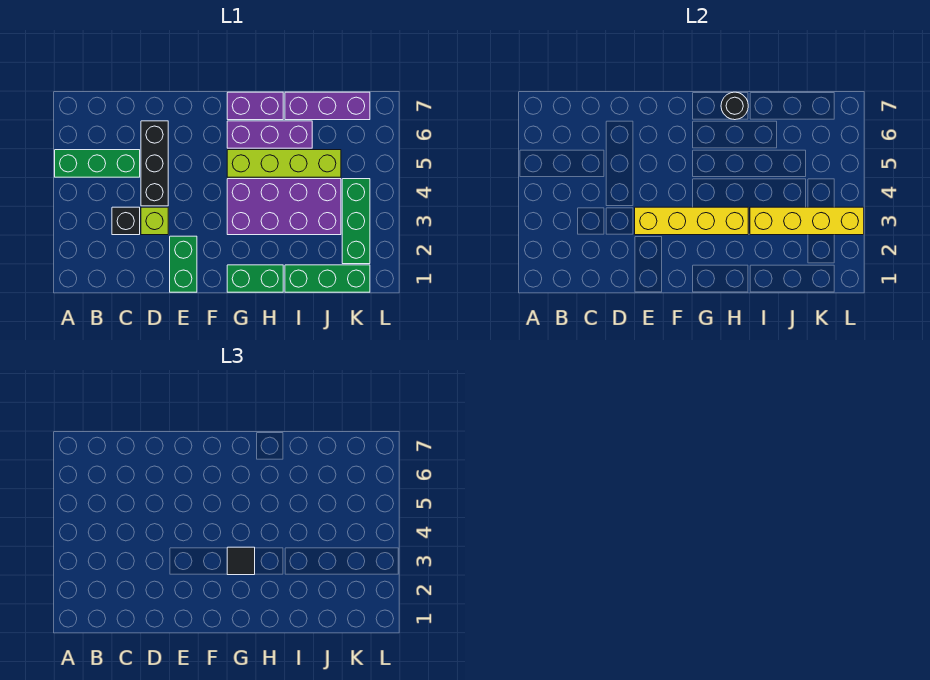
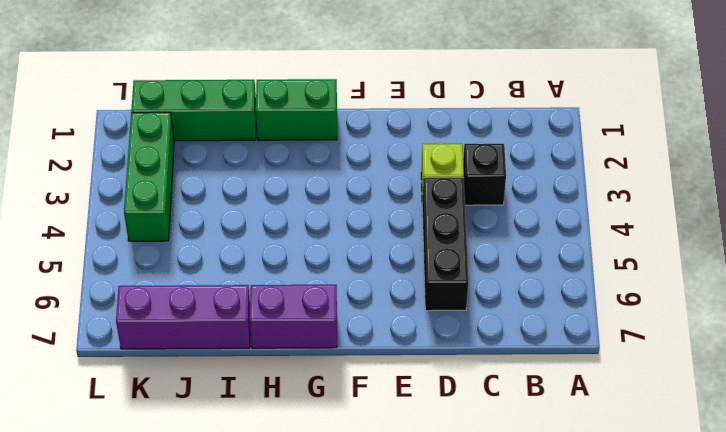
none -> green brick A5:C5 level 1
none -> green brick E1:E2 level 1
none -> purple brick G3:J4 level 1

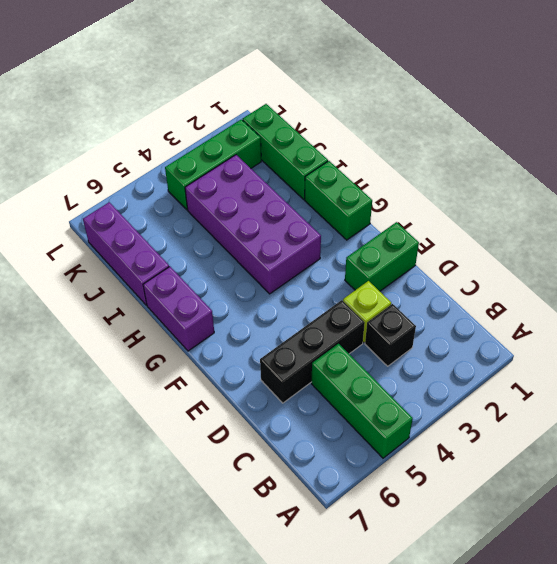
none -> lime brick G5:J5 level 1
none -> purple brick G6:I6 level 1
none -> yellow brick E3:H3 level 2

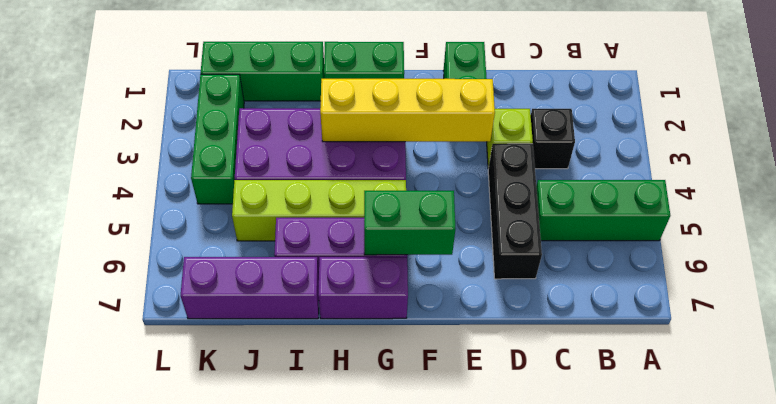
green brick F6:G6 level 2 -> none
none -> black round brick H7 level 2
none -> yellow brick I3:L3 level 2
none -> black tile G3 level 3

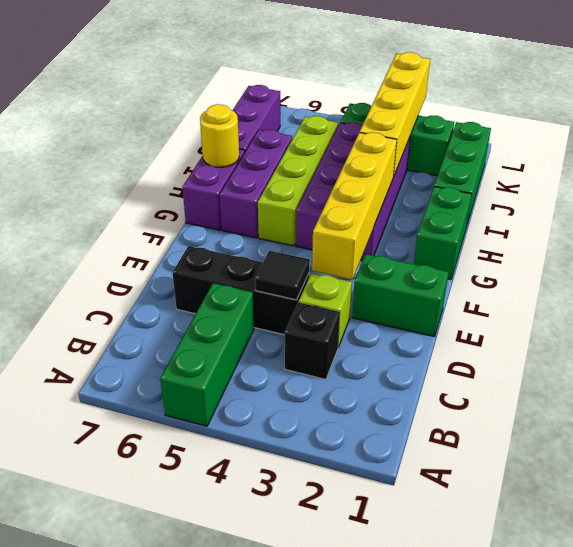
black tile D4 level 2 -> black tile G3 level 3
yellow round brick H7 level 2 -> black round brick H7 level 2

